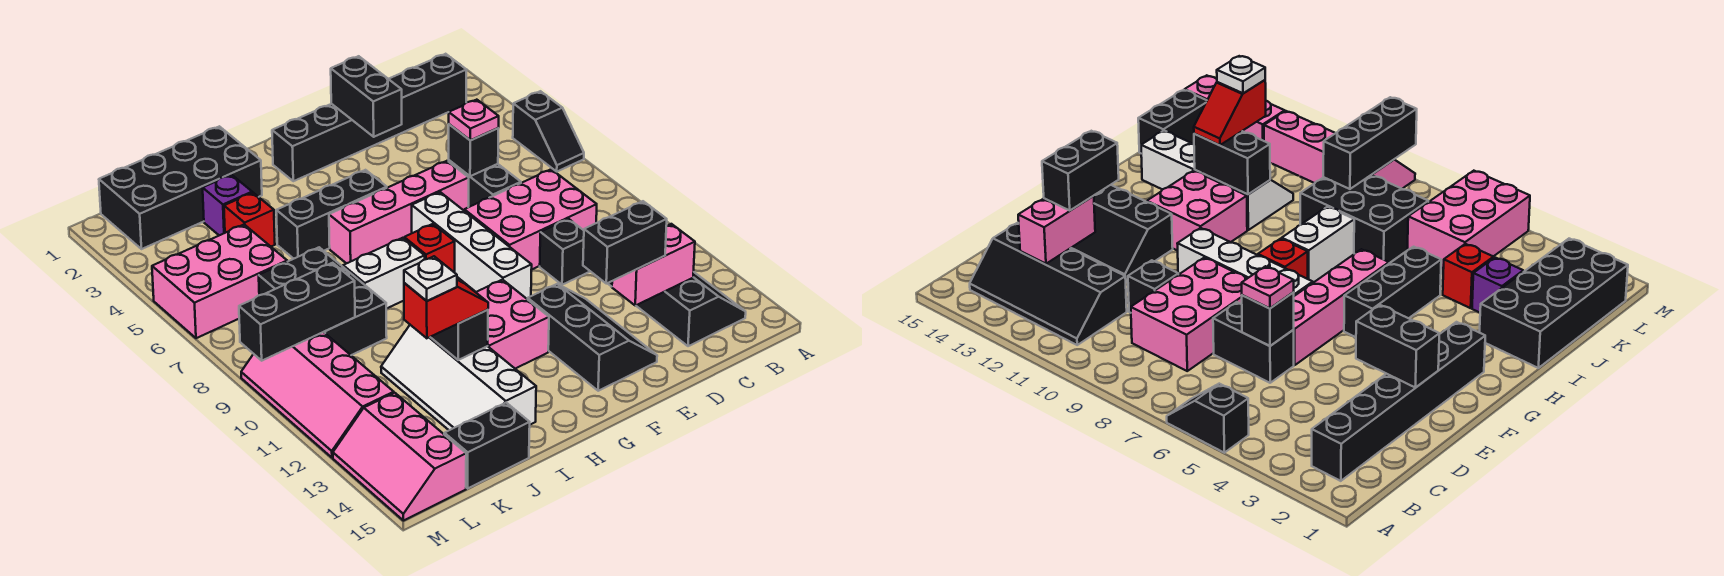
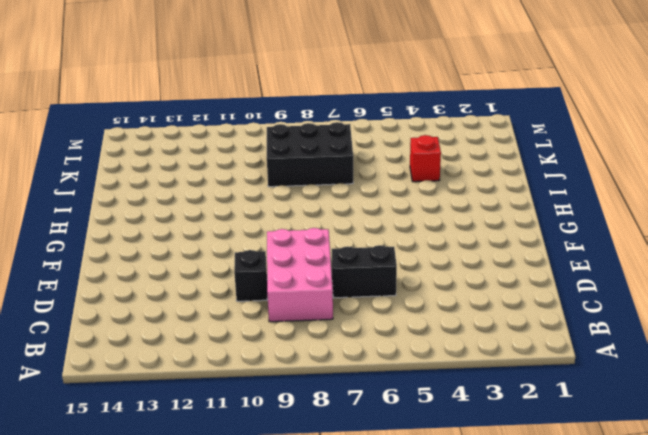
none -> black slope A5:A6 level 1 top 5
none -> black brick B2:G2 level 1
none -> black slope B11:C14 level 1 top C
none -> pink brick E6:H6 level 1

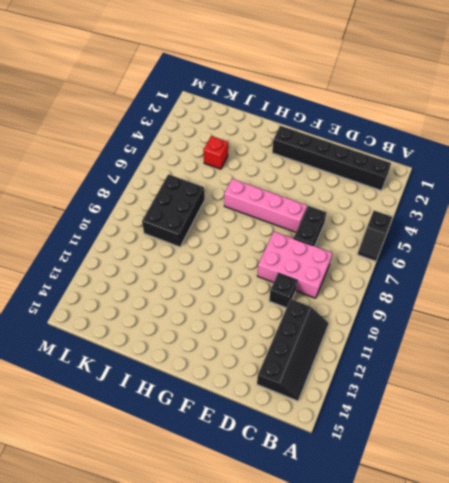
none -> black slope E12:F14 level 1 top F
none -> white brick F7:F10 level 1
none -> black brick G5:I5 level 1
none -> red brick G8 level 1

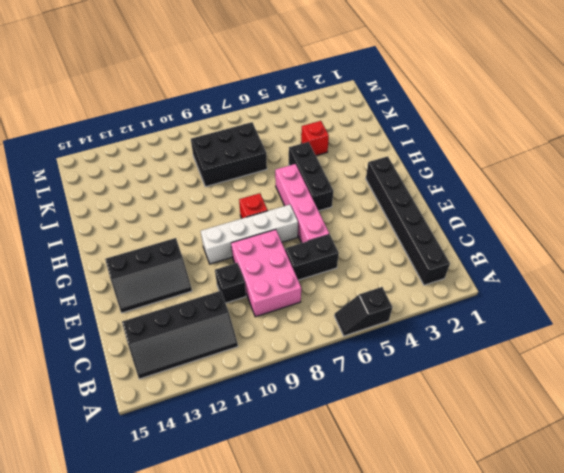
none -> pink brick G11:H12 level 1
none -> white brick H8:I8 level 1
none -> black brick I1:L2 level 1
none -> white slope I11:J14 level 1 top I

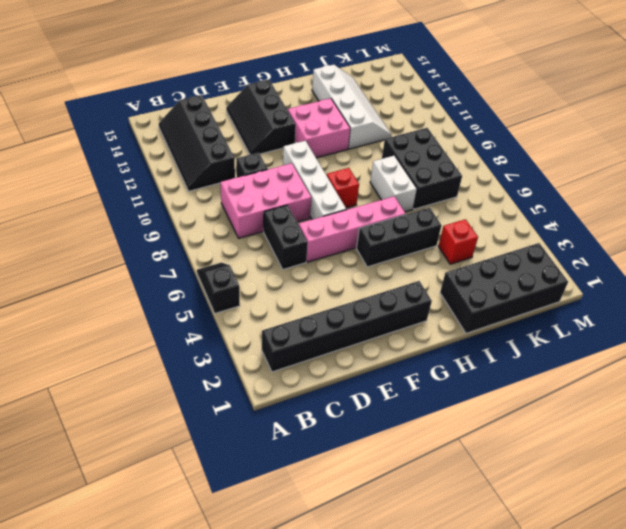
white brick I7:I8 level 1 -> white brick H8:I8 level 1
none -> purple brick J3 level 1
none -> black brick J15:K15 level 1
none -> pink brick K5:M6 level 1
none -> pink slope L9:M12 level 1 top L

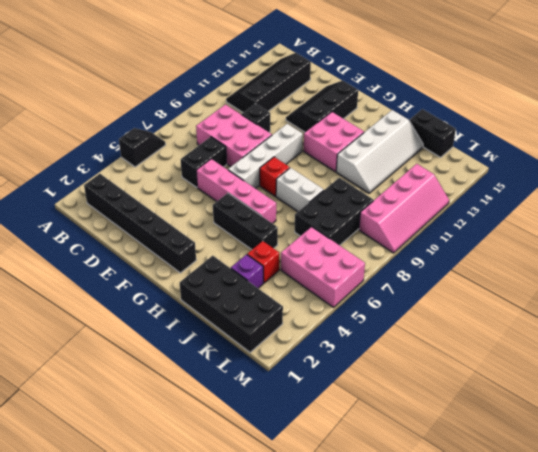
none -> pink slope L13:M15 level 1 top L
none -> pink brick C13:D13 level 2
none -> black brick D6 level 2
none -> black brick E2:E3 level 2

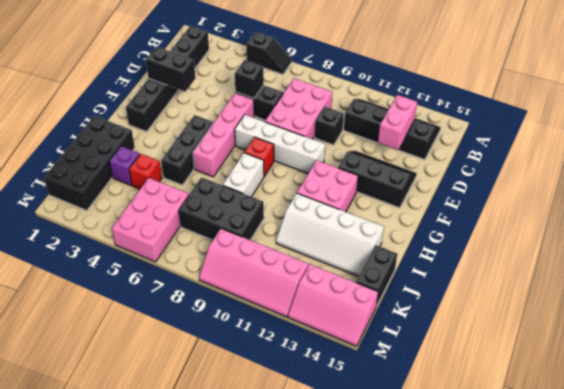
none -> black brick I11:I12 level 2
none -> black brick K9:M9 level 2
none -> pink plate D6 level 3
none -> black brick D13:E13 level 3

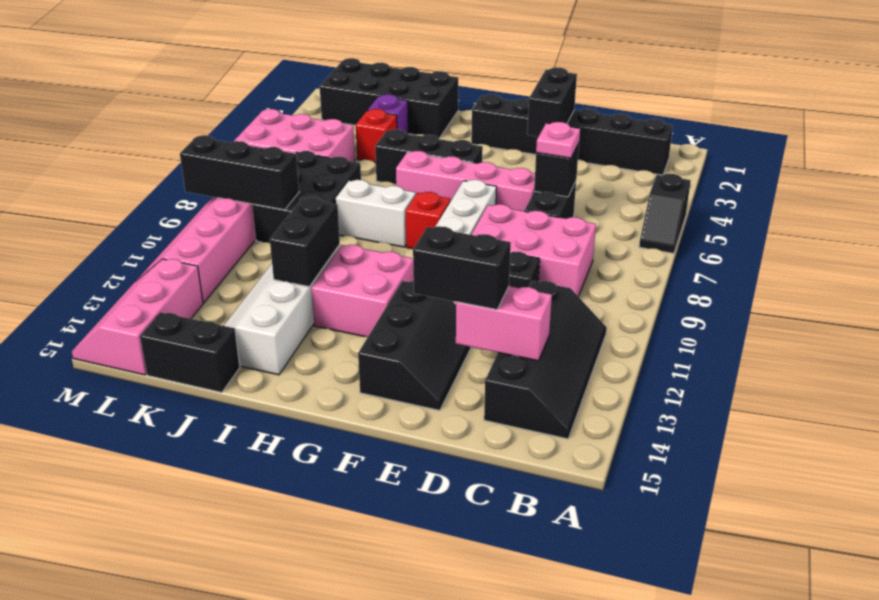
none -> red slope I12:J12 level 3 top J
none -> white plate J12 level 4

